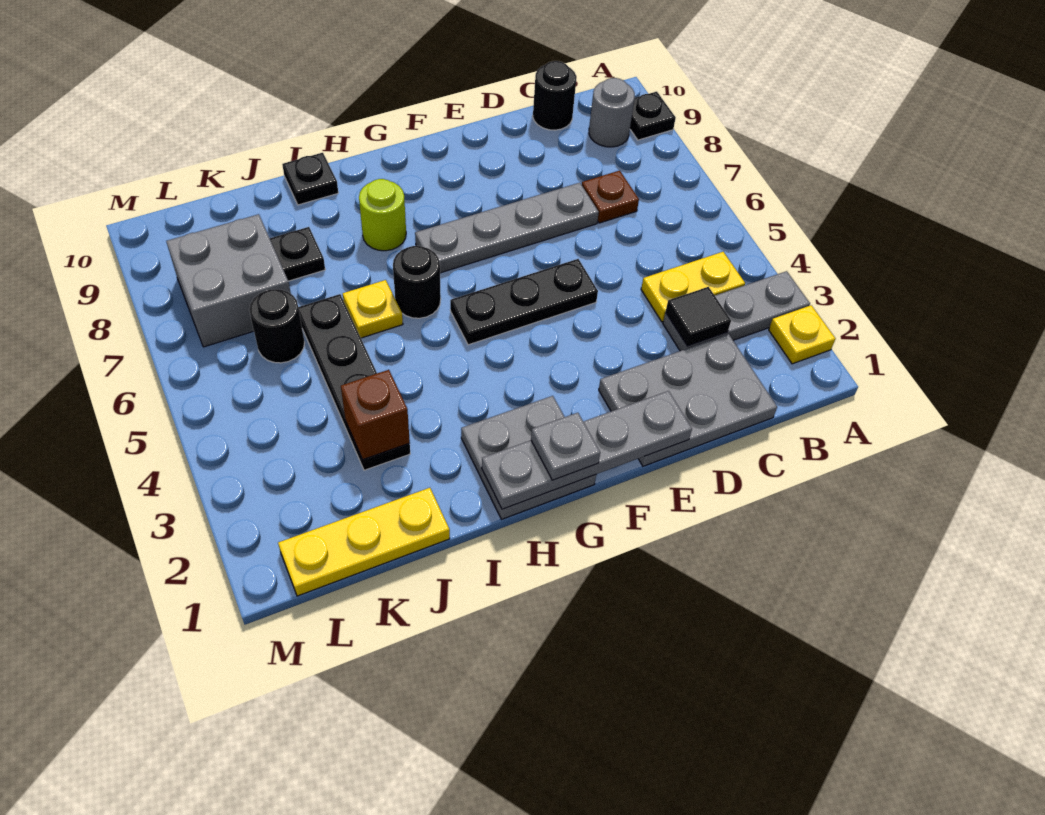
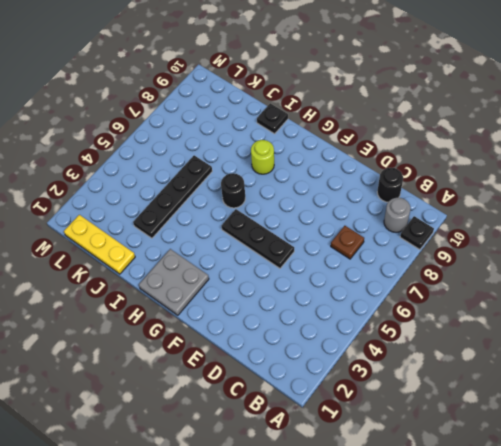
none -> yellow plate A2 level 1
none -> grey plate A3:C3 level 1
none -> yellow plate B4:C4 level 1

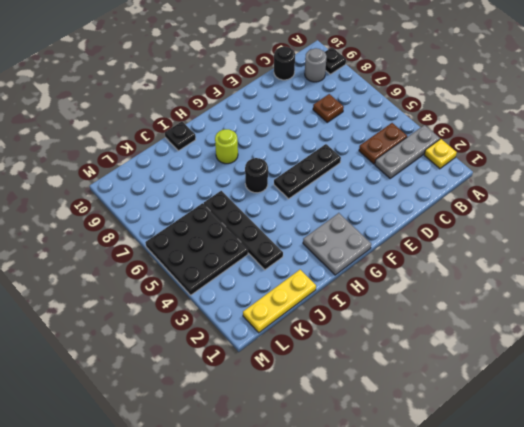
brown plate B4:C4 level 1 -> yellow plate B4:C4 level 1
black plate K4:M6 level 1 -> black round brick K6 level 1
none -> grey plate C1:E2 level 1
none -> grey plate D7:G7 level 1
none -> yellow plate I6 level 1

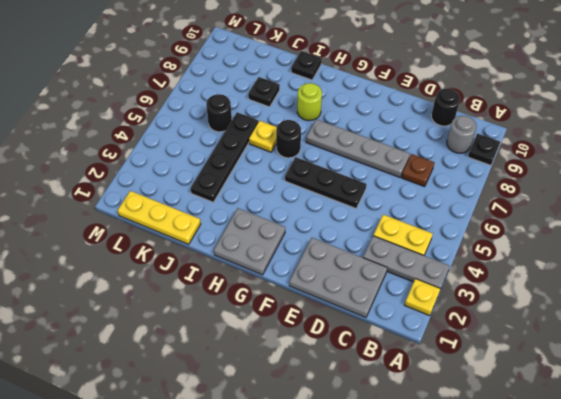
none -> grey brick K7:L8 level 1
none -> black tile C3 level 2
none -> grey plate E1:H1 level 2

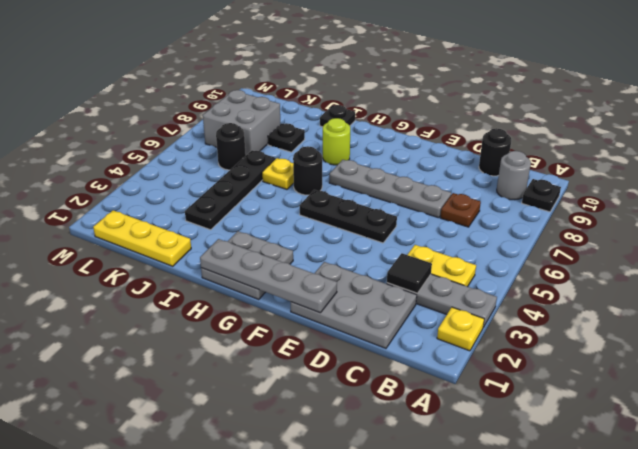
none -> brown brick J3 level 2
none -> grey plate G1 level 3

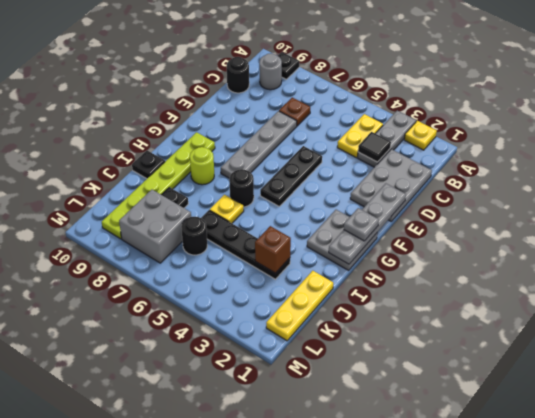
lime plate G9:L9 level 1 -> none

